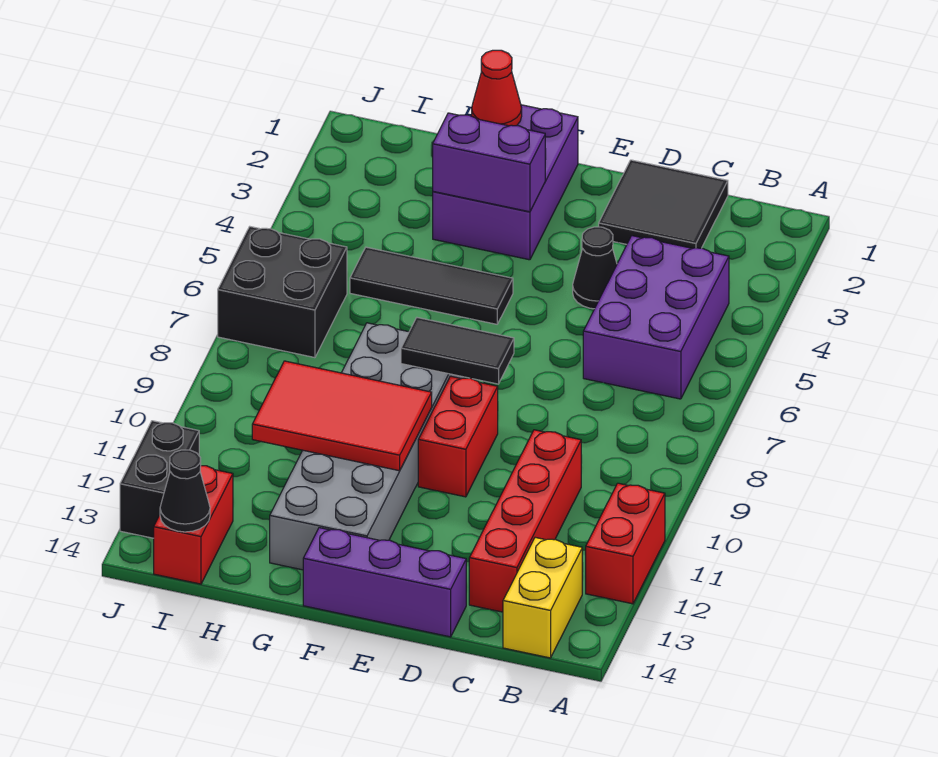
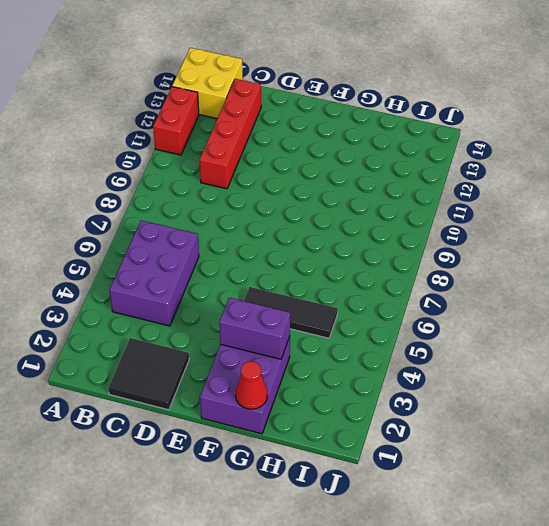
yellow brick A13:B14 level 1 -> yellow brick B13:B14 level 1
none -> black cone D4 level 1
none -> purple brick D14:F14 level 1
none -> red brick E9:E10 level 1

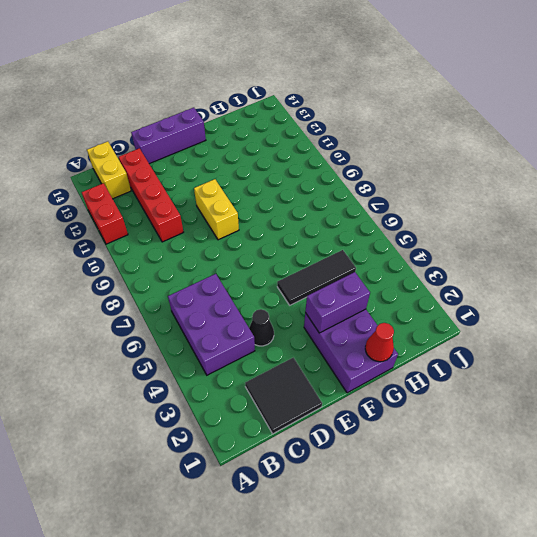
yellow brick E9:E10 level 1 -> red brick E9:E10 level 1
none -> grey brick F8:G13 level 1
none -> black brick I6:J7 level 1
none -> red brick I13:I14 level 1

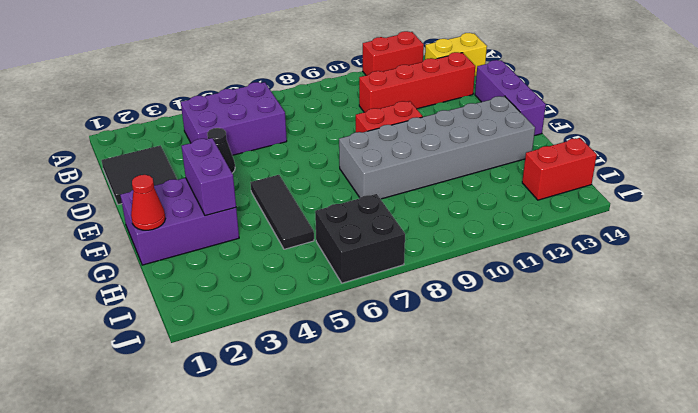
none -> black brick J12:J13 level 1
none -> black tile E8:F8 level 2
none -> red tile F10:H11 level 2

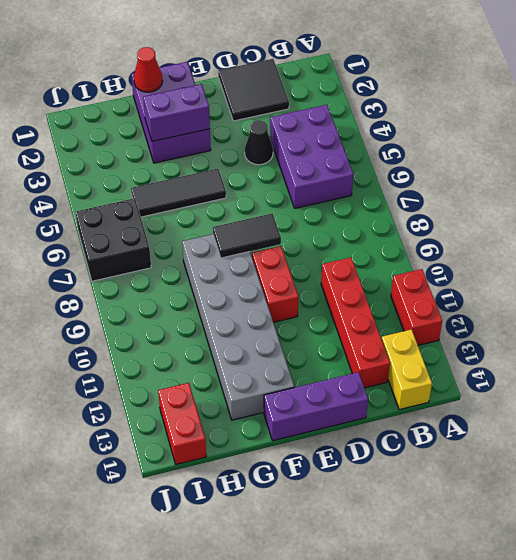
none -> black brick J12:J13 level 1
none -> red tile F10:H11 level 2
none -> black cone I14 level 2

